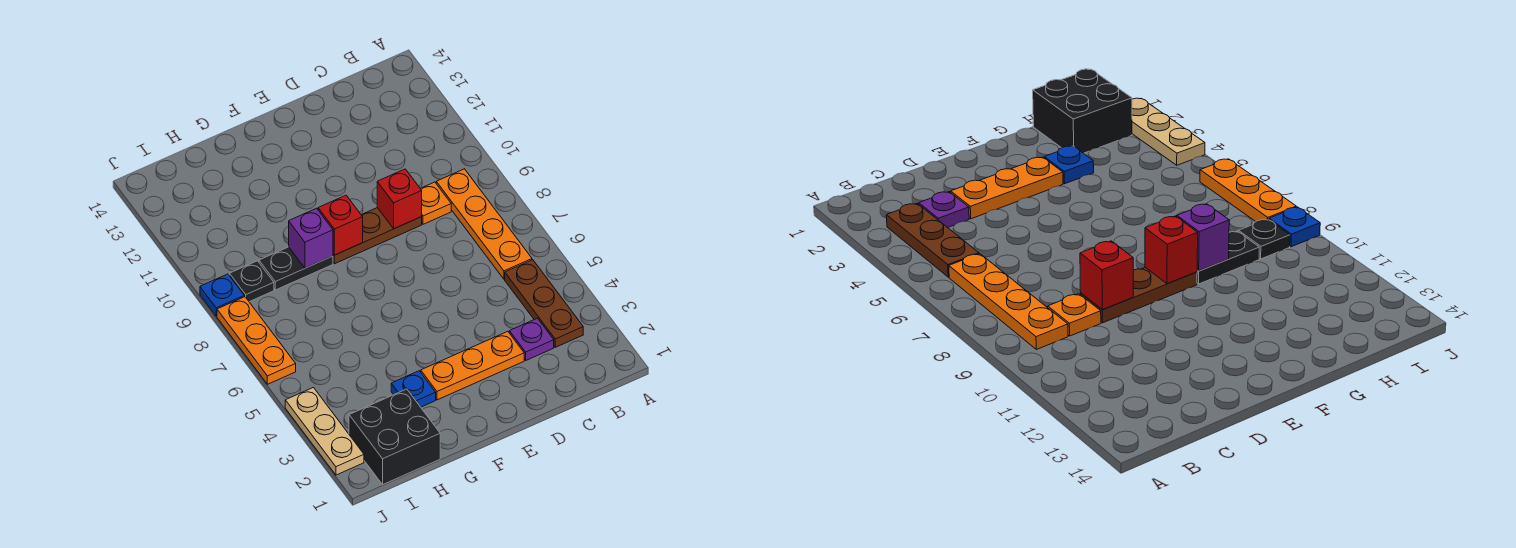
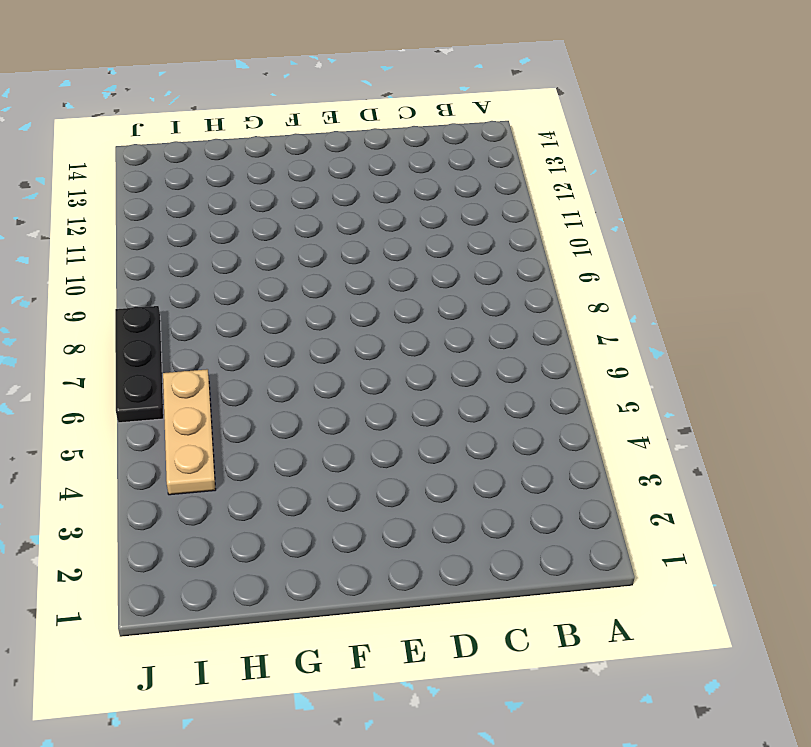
tan plate I4:I6 level 1 -> tan plate J2:J4 level 1
black plate J6:J8 level 1 -> orange plate J6:J8 level 1
none -> brown plate B3:B5 level 1
none -> orange plate B6:B9 level 1
none -> purple plate C3 level 1

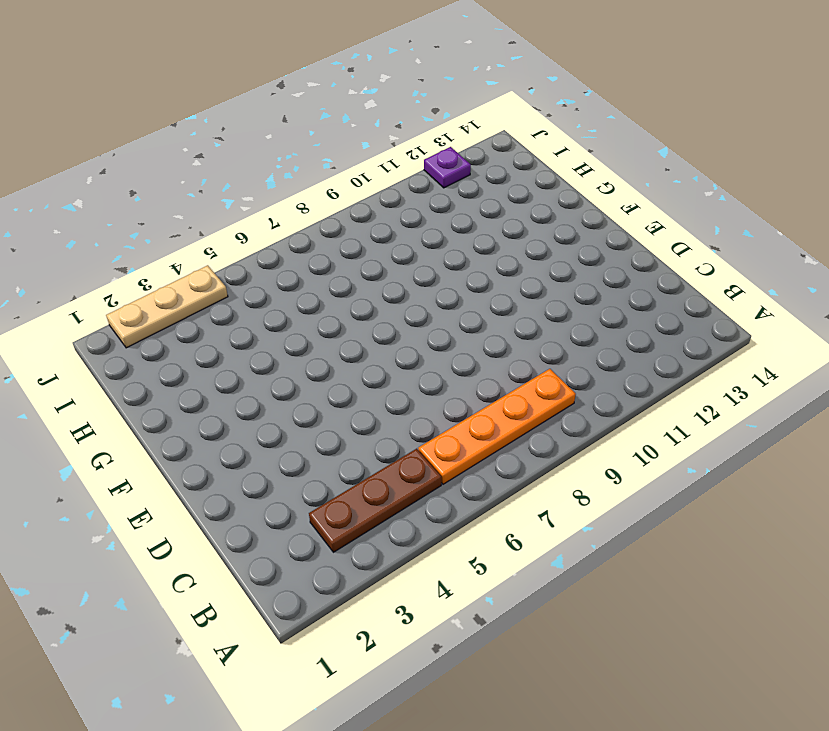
purple plate J12 level 1 -> purple plate C3 level 1
none -> orange plate C9 level 1
none -> orange plate D3:F3 level 1
none -> brown plate D9:F9 level 1

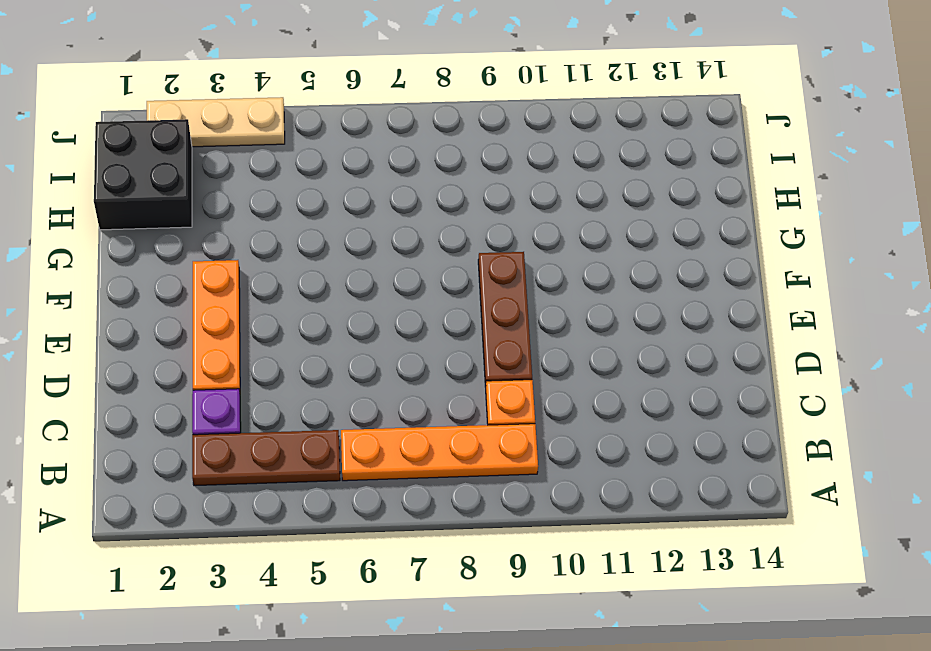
none -> blue plate G3 level 1
none -> black plate G9:H9 level 1
none -> black plate I9 level 1

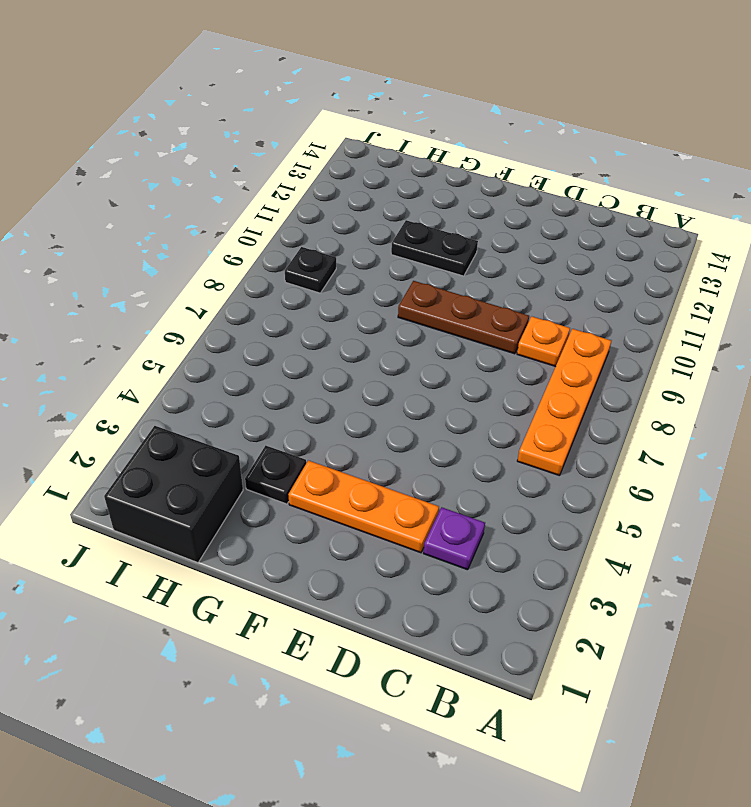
black plate F11:G11 level 1 -> black plate G9:H9 level 1
black plate G3 level 1 -> blue plate G3 level 1
none -> brown plate B3:B5 level 1
none -> tan plate J2:J4 level 1
none -> orange plate J6:J8 level 1

